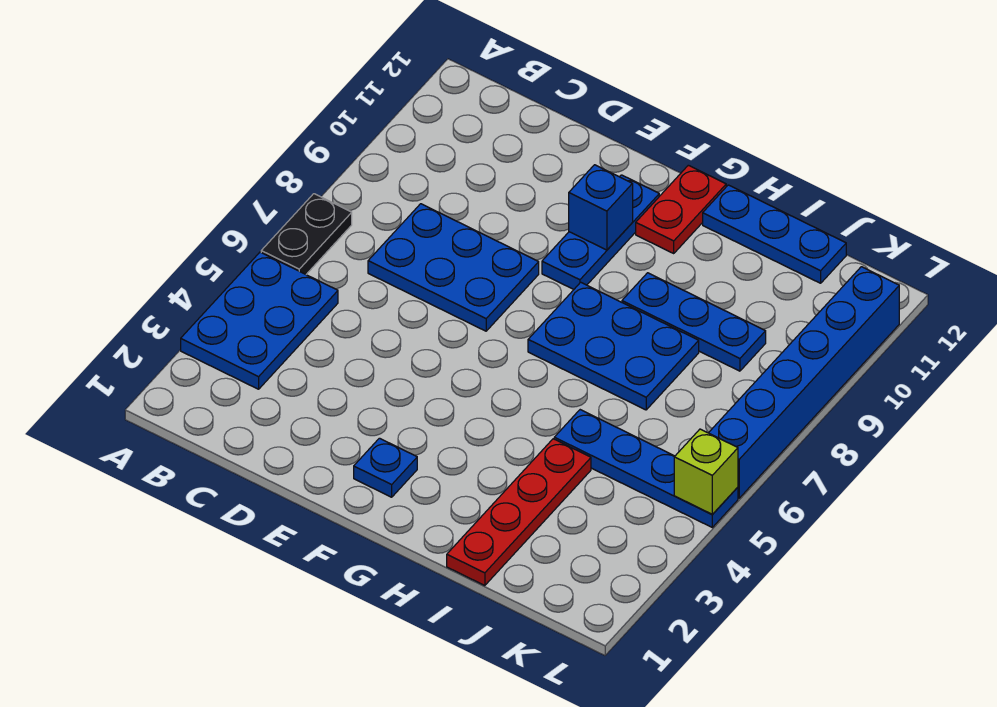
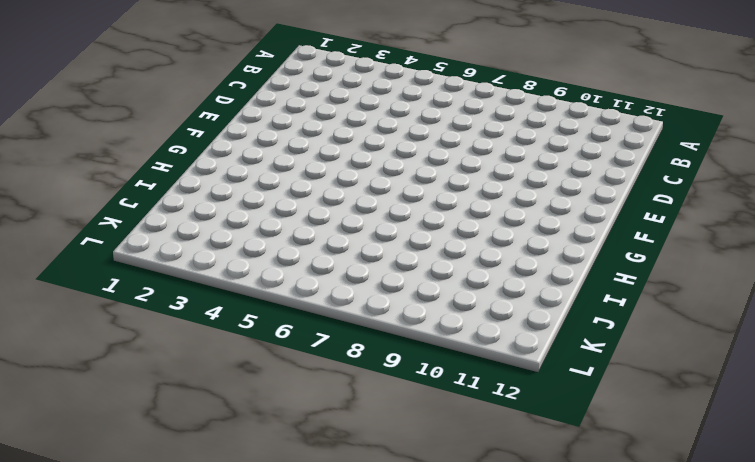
none -> blue plate A3:B5 level 1
none -> black plate A6:A7 level 1
none -> blue plate C7:E8 level 1

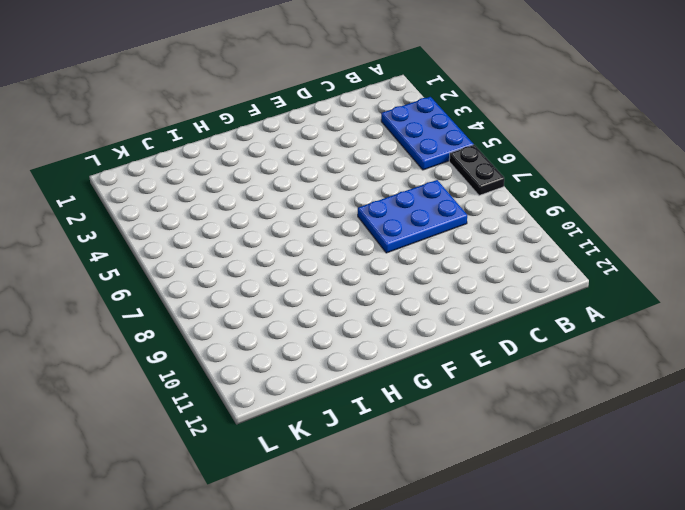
none -> blue plate F2 level 1
none -> blue plate F9:F11 level 1
none -> blue plate G7:I8 level 1

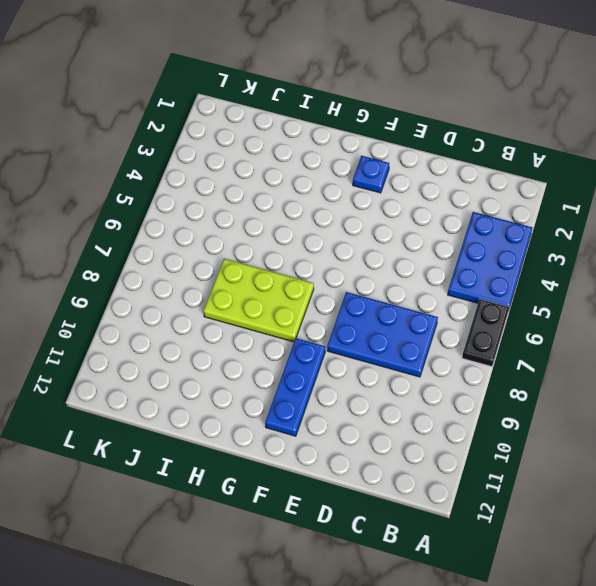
lime plate G7:I8 level 1 -> blue plate G7:I8 level 1
none -> red plate G11:G12 level 1
none -> blue plate H9:J9 level 1
none -> blue plate H12:J12 level 1

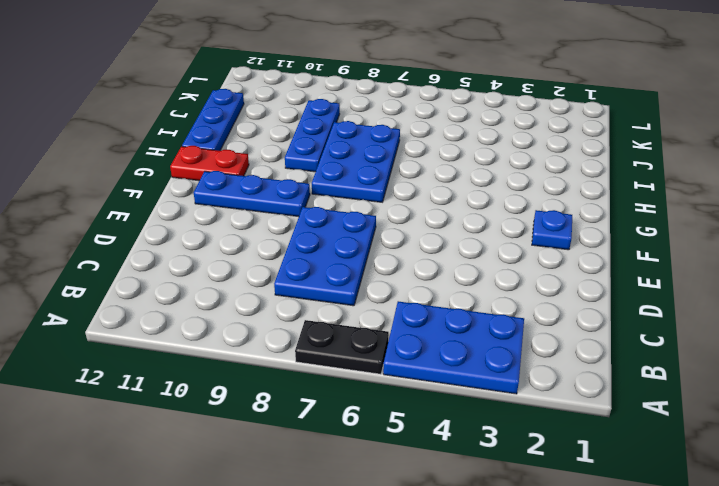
none -> red plate I1:I4 level 1
none -> blue plate I5:L5 level 1
none -> blue brick L6:L11 level 1

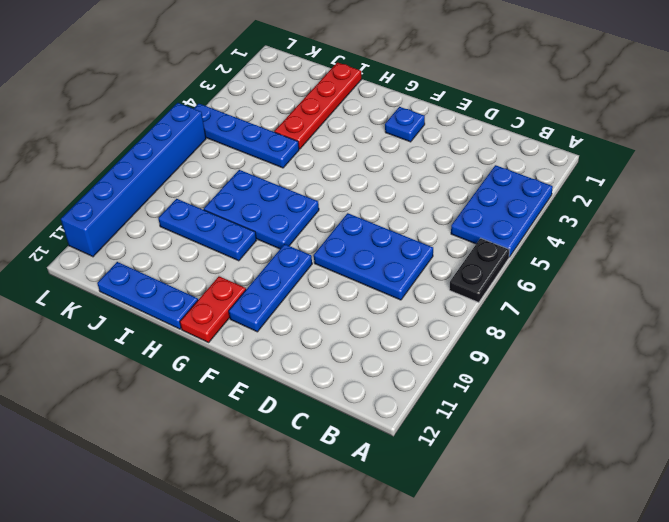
none -> blue brick F10 level 2
none -> lime brick L5 level 2

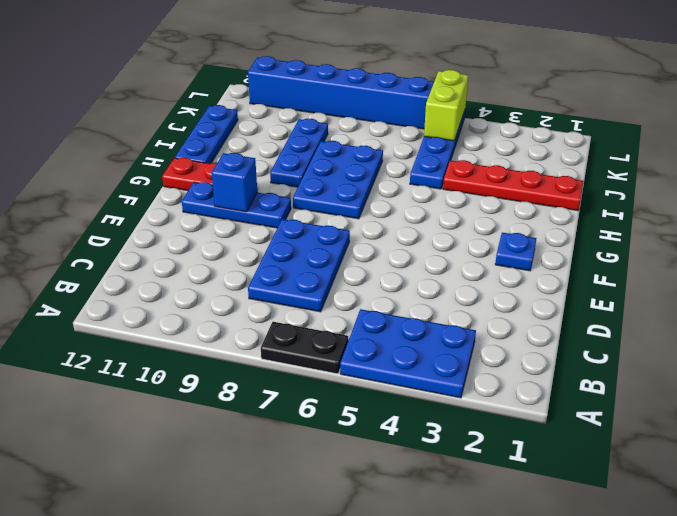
lime brick K5:L5 level 2 -> lime brick L5 level 2

